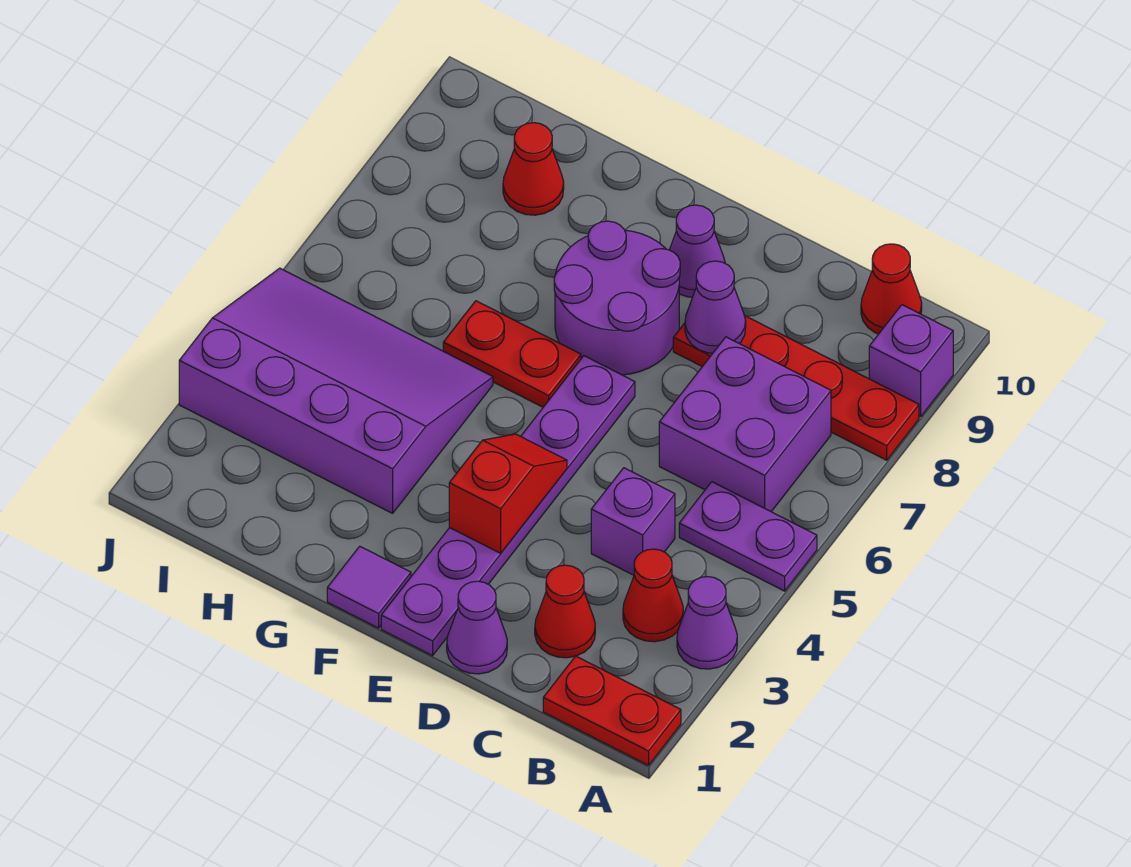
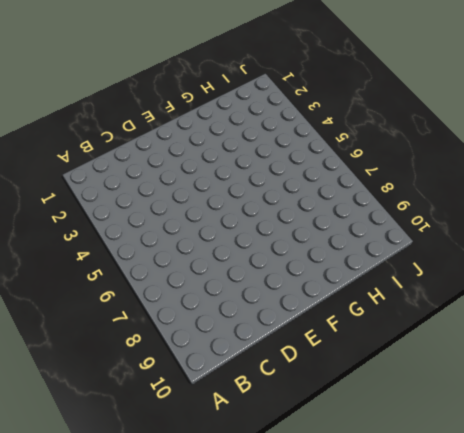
none -> red plate A1:B1 level 1
none -> purple cone A3 level 1
none -> purple plate A5:B5 level 1

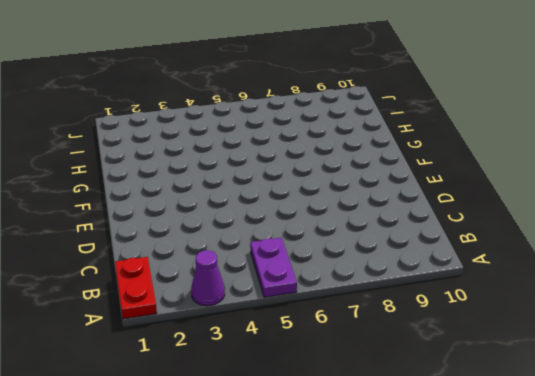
none -> red plate A8:D8 level 1
none -> purple brick A9 level 1
none -> red cone B3 level 1

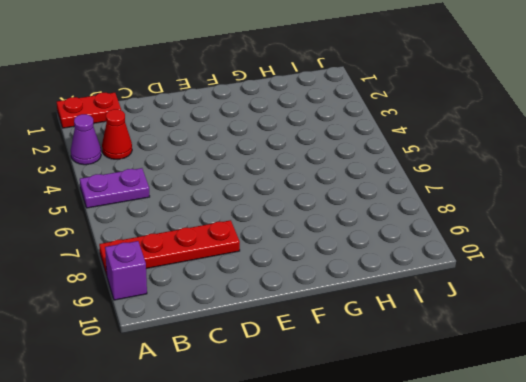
none -> purple brick B6:C7 level 1
none -> red cone B10 level 1
none -> red cone C2 level 1

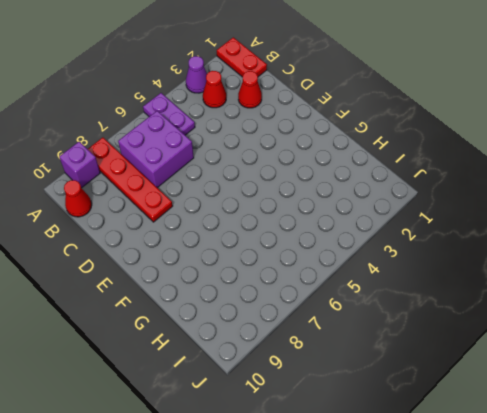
none -> purple brick C4 level 1
none -> purple cone D1 level 1
none -> purple plate E1:E6 level 1

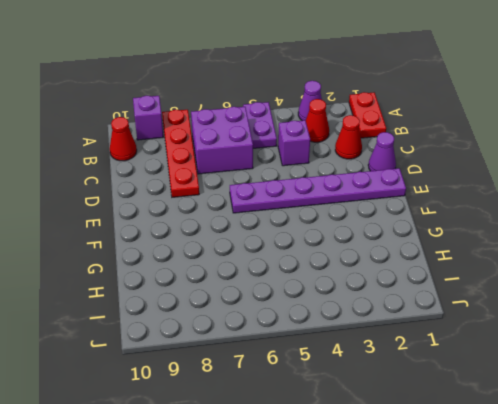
none -> purple round brick E7:F8 level 1
none -> purple cone E9 level 1
none -> purple tile F1 level 1

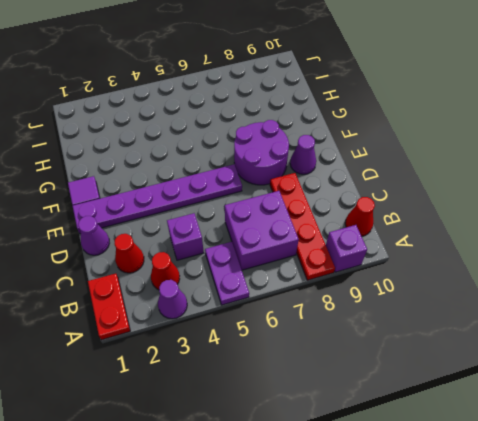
none -> red plate F6:G6 level 1
none -> purple slope G3:J5 level 1 top 3
none -> red cone H9 level 1

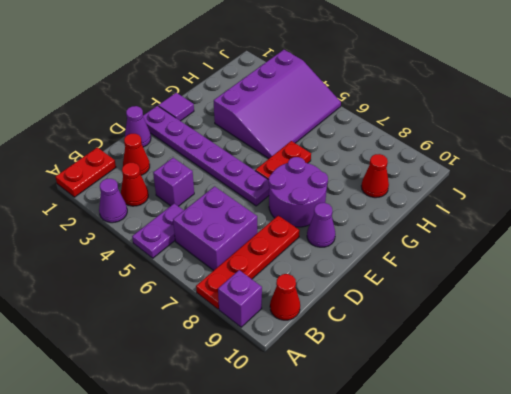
none -> purple cone D8 level 2
none -> red slope E3:E4 level 2 top 3

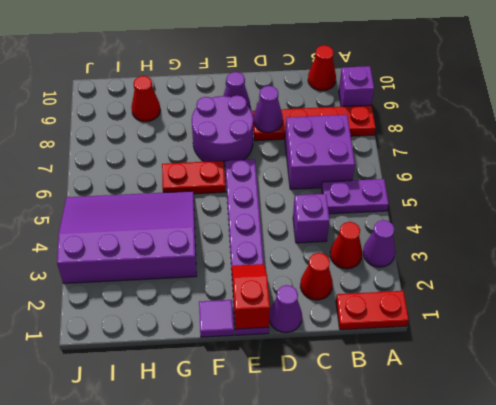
red slope E1:E2 level 2 top 1 -> red slope E3:E4 level 2 top 3

